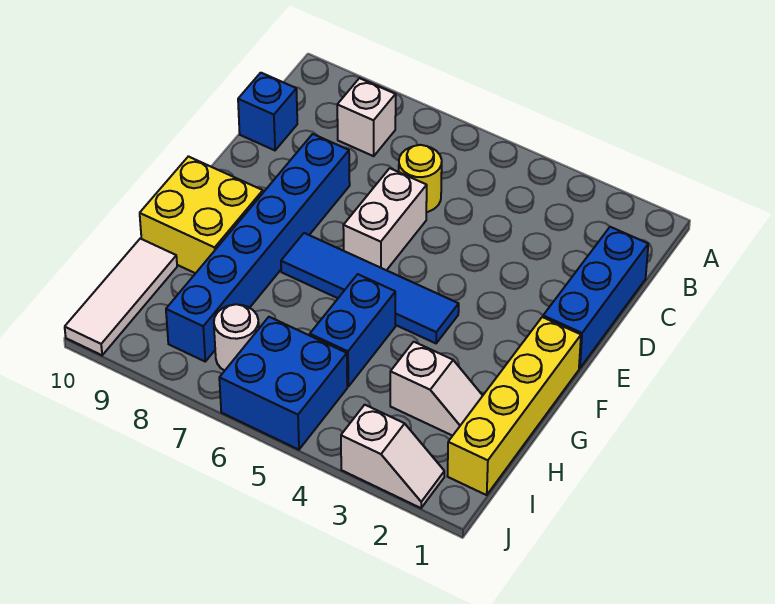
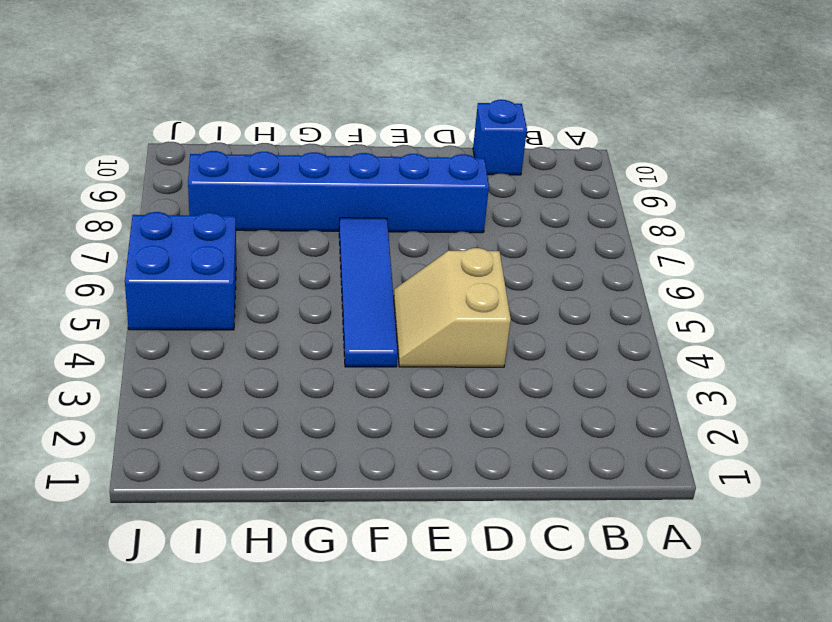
tan slope D4:E5 level 1 top D -> none
none -> white brick B8 level 1
none -> blue brick C1:E1 level 1
none -> yellow round brick C6 level 1

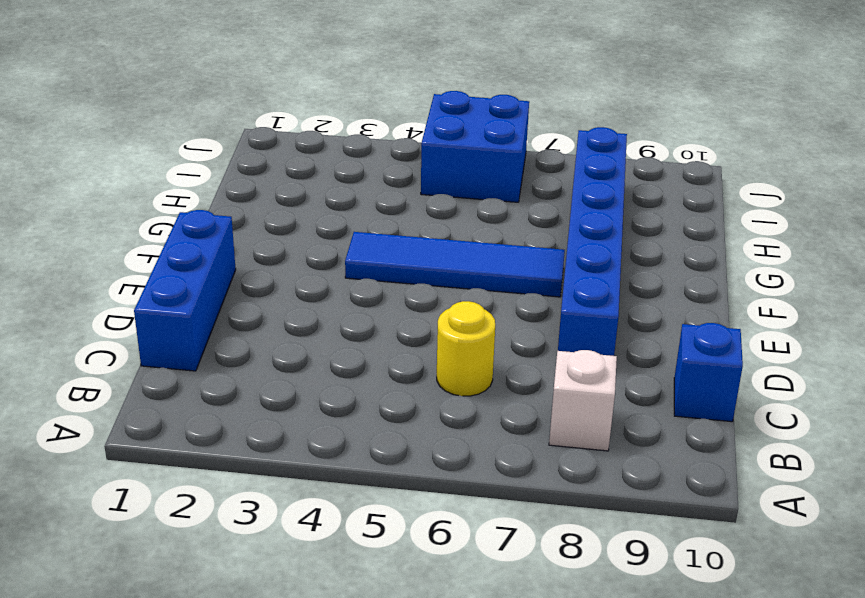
none -> white brick D6:E6 level 1
none -> yellow brick F1:I1 level 1
none -> yellow brick F9:G10 level 1

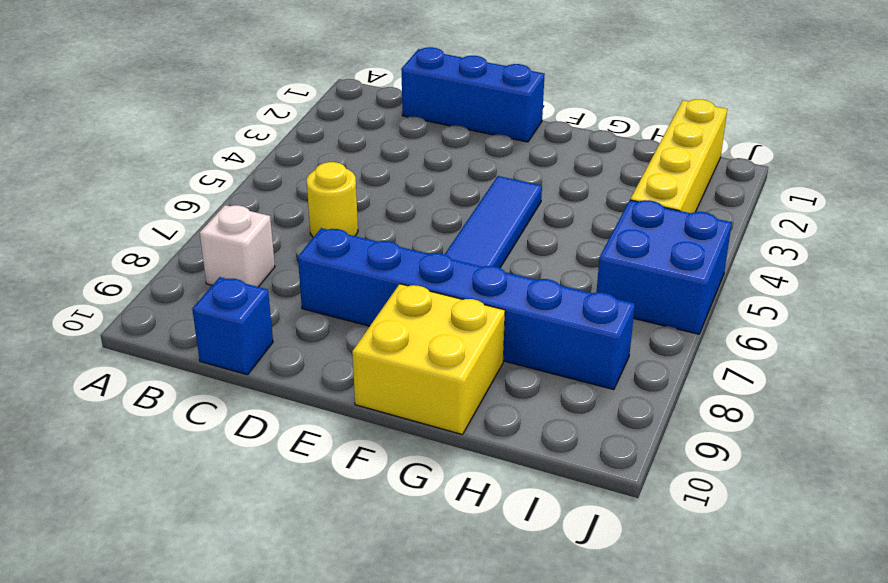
yellow brick I1:I4 level 1 -> yellow brick F1:I1 level 1
none -> white brick D6:E6 level 1
none -> blue brick G5:H5 level 1
none -> white slope H2:H3 level 1 top 3

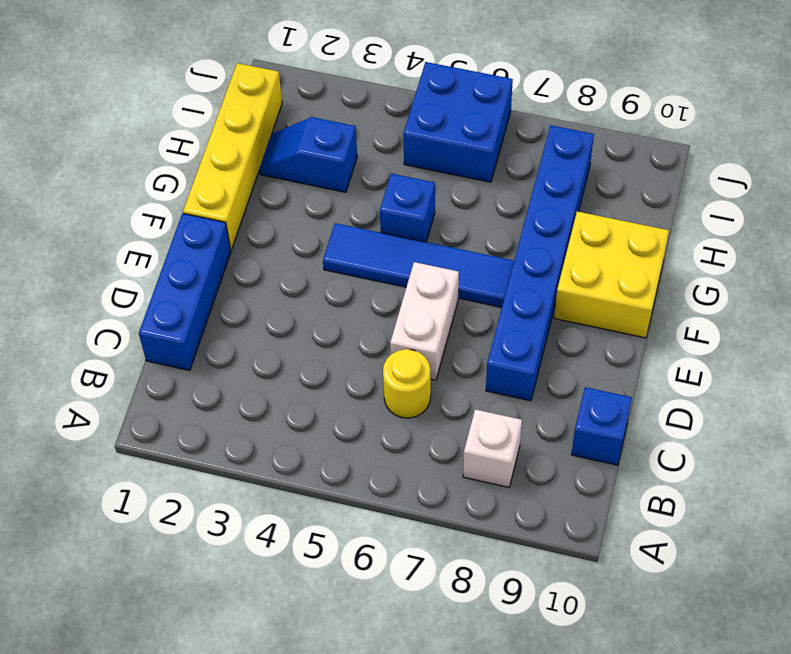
blue brick G5 level 1 -> blue brick G5:H5 level 1
blue slope H2:H3 level 1 top 3 -> white slope H2:H3 level 1 top 3
none -> white tile H10:J10 level 1
none -> white round brick I7 level 1
none -> white slope J2:J3 level 1 top 3

